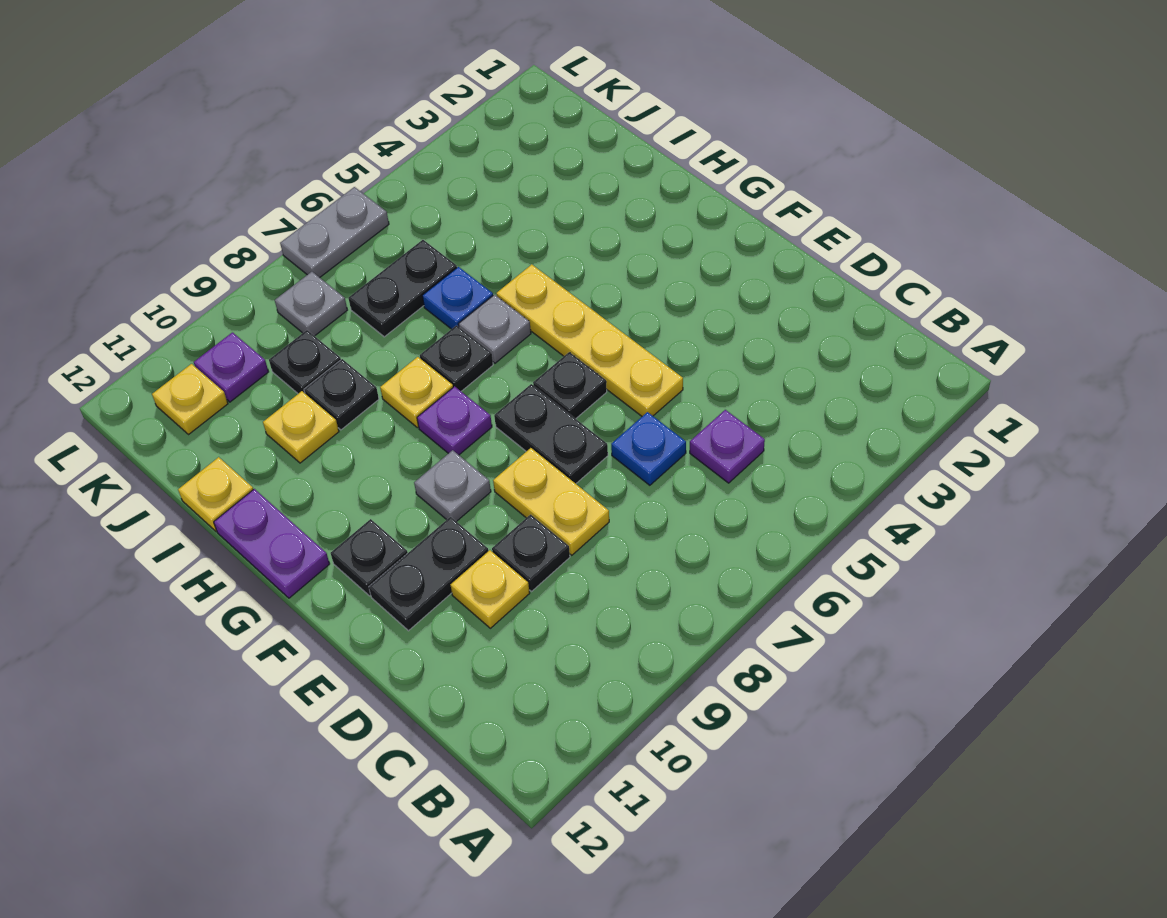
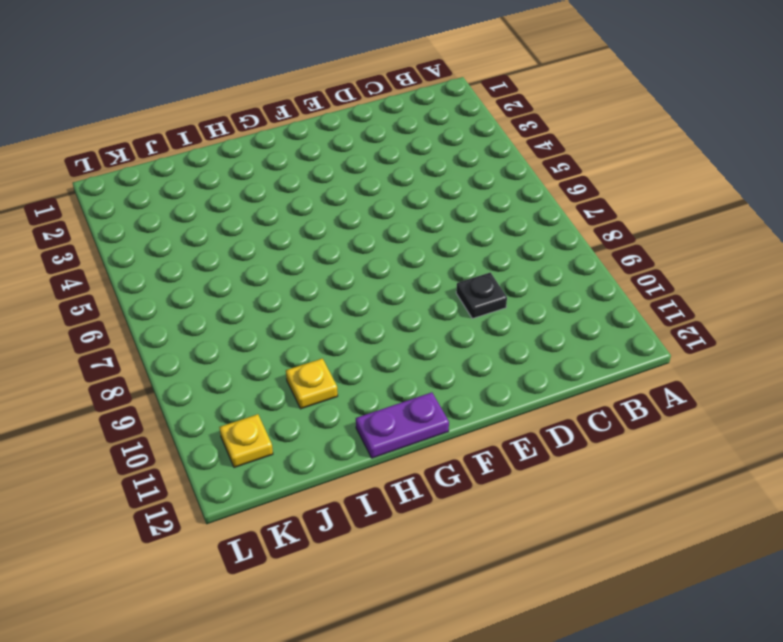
none -> purple plate C5 level 1
none -> blue plate D6 level 1
none -> yellow plate D8:E8 level 1

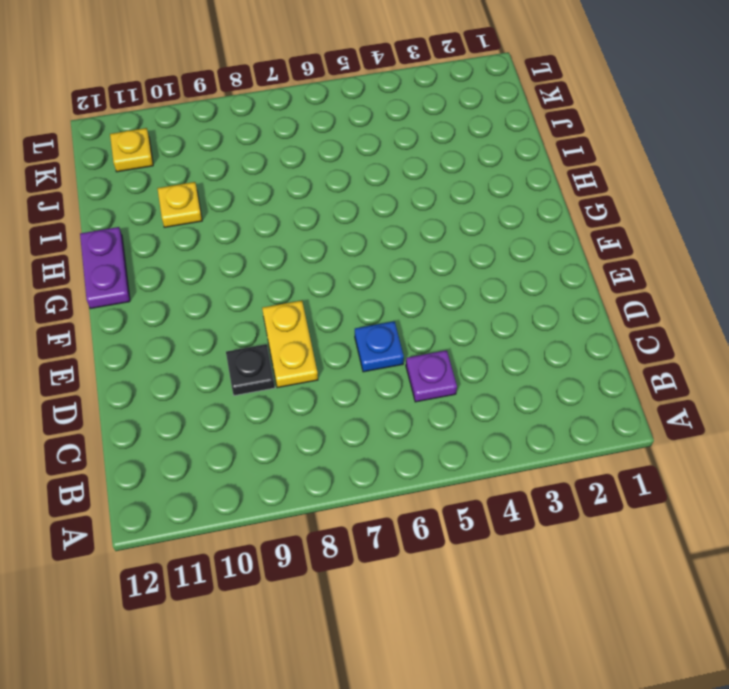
none -> yellow plate D10 level 1
none -> yellow plate E5:H5 level 1
none -> black plate E7:F7 level 1

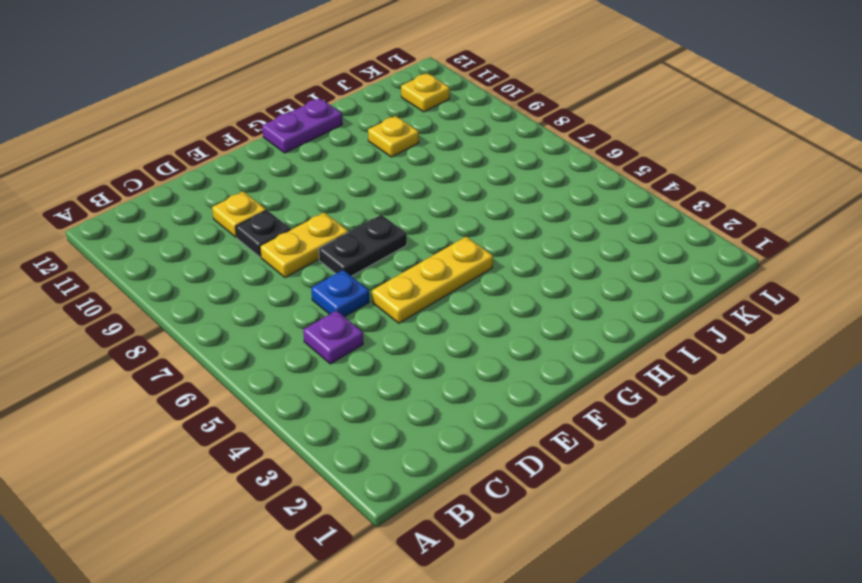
yellow plate E5:G5 level 1 -> yellow plate E5:H5 level 1
none -> black plate E10:E11 level 1
none -> black plate F6 level 1
none -> grey plate F9 level 1

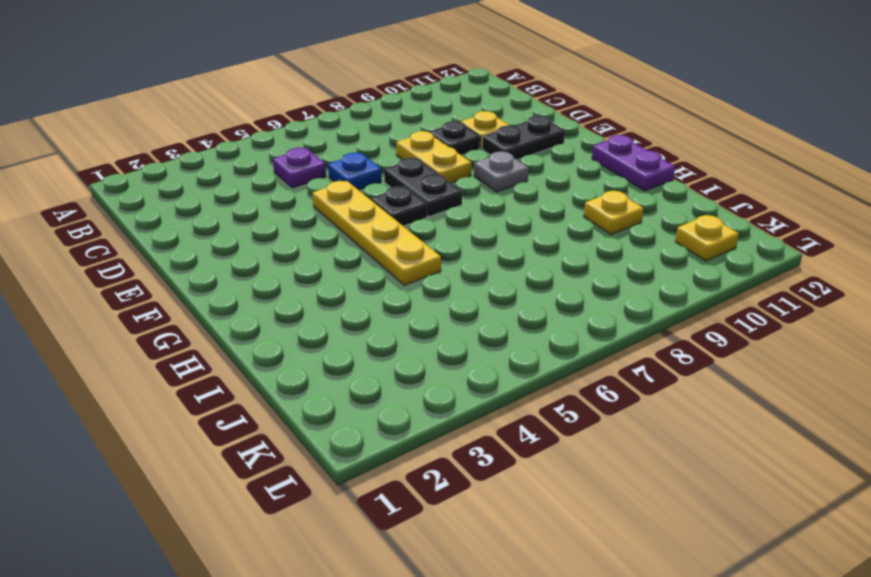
none -> black plate F11 level 1
none -> purple plate G8 level 1
none -> grey plate H6 level 1

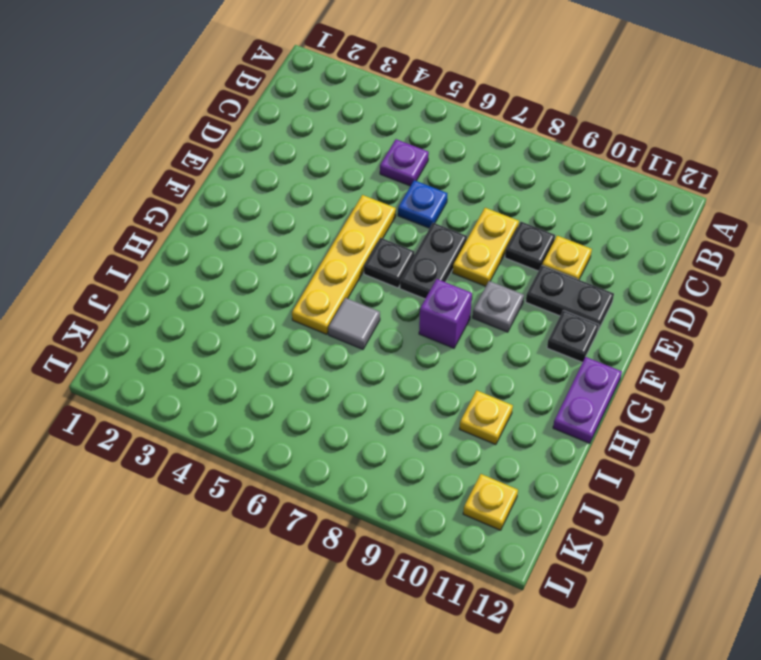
purple brick G8 level 1 -> purple plate G8 level 1
grey tile H6 level 1 -> grey plate H6 level 1
none -> black plate H7 level 1
none -> yellow plate H8 level 1
none -> blue plate I6 level 1

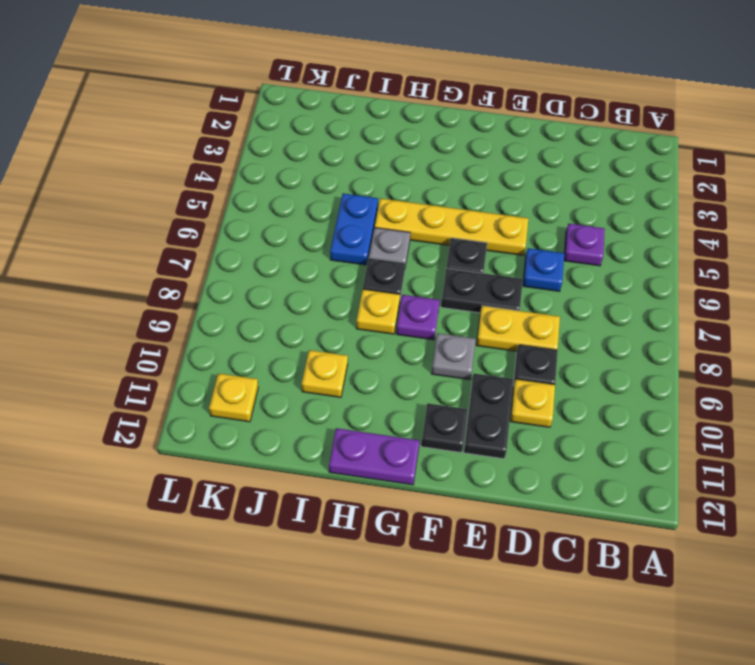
blue plate I5:I6 level 1 -> blue plate I6 level 1
none -> black plate I9 level 1
none -> yellow plate I12 level 1
none -> black plate J6:J7 level 1

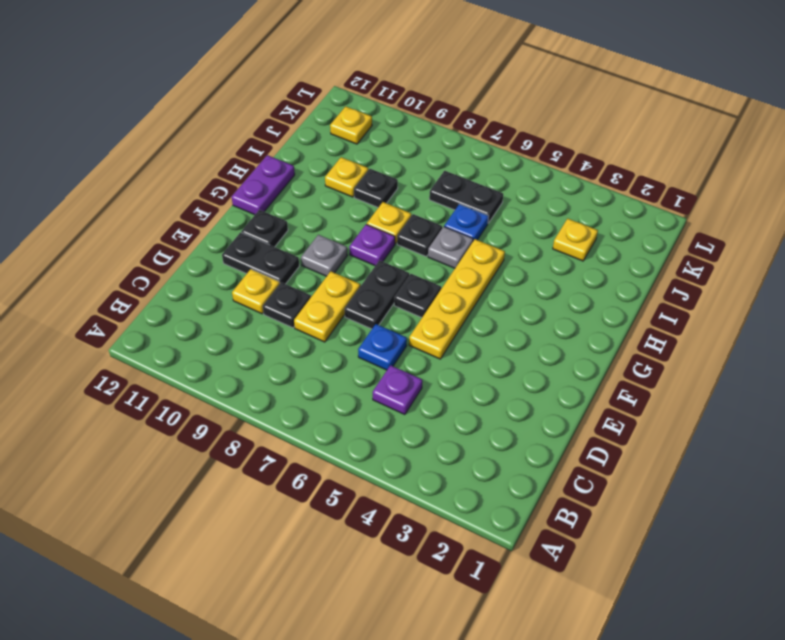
yellow plate J3 level 1 -> yellow plate I12 level 1
none -> black plate J9 level 1
none -> grey plate K8 level 1
none -> purple plate K10 level 1

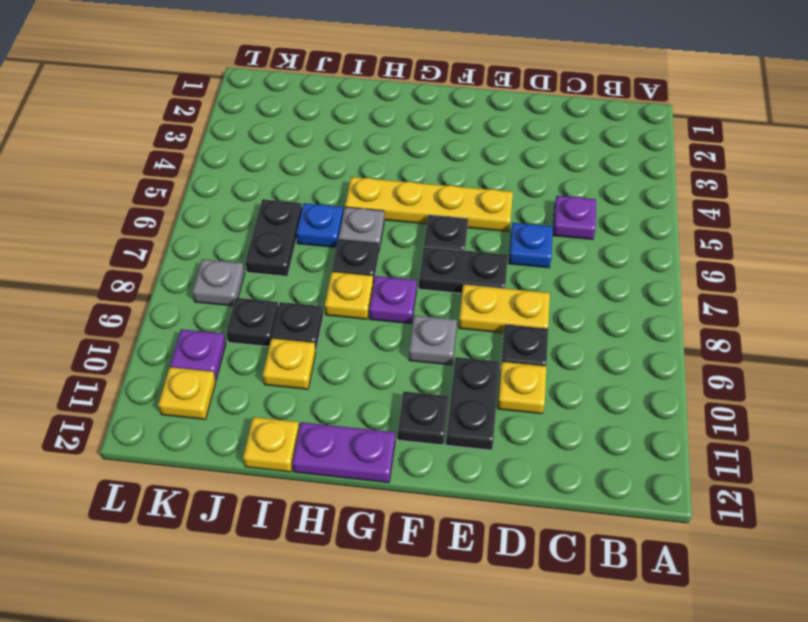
none -> grey plate L6:L7 level 1

